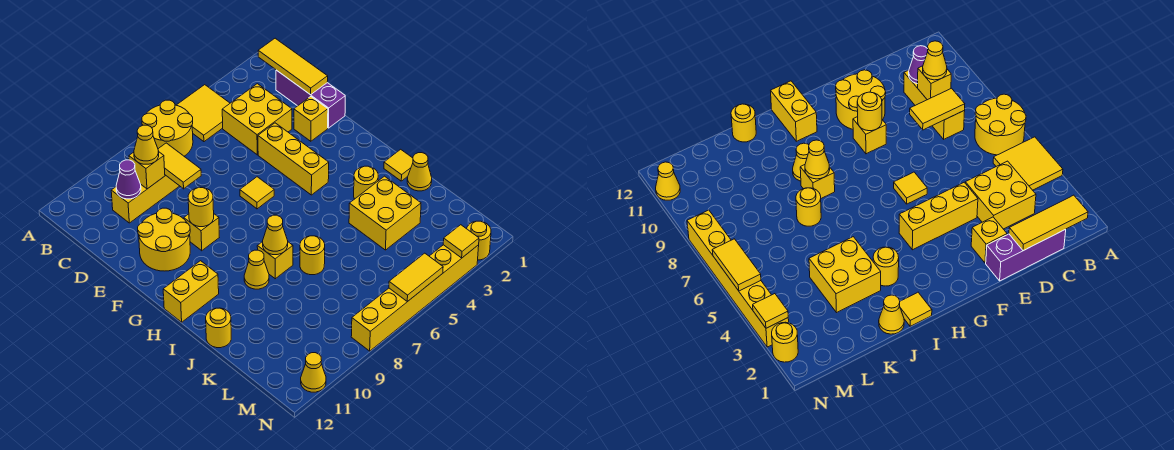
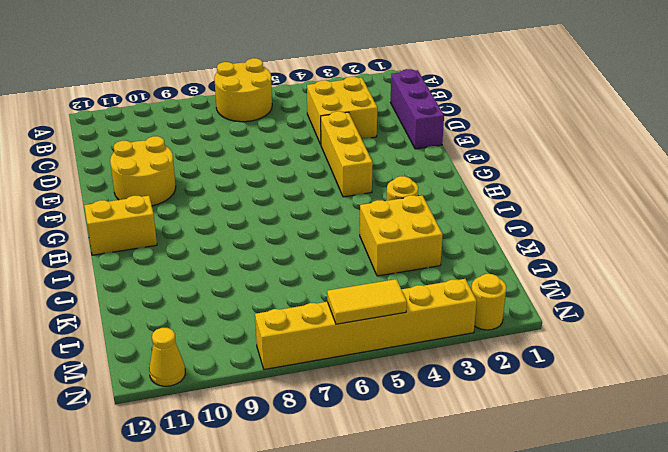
none -> yellow tile A4:B5 level 1
none -> yellow brick C8:C10 level 1
none -> yellow brick E2 level 1
none -> yellow tile F6 level 1

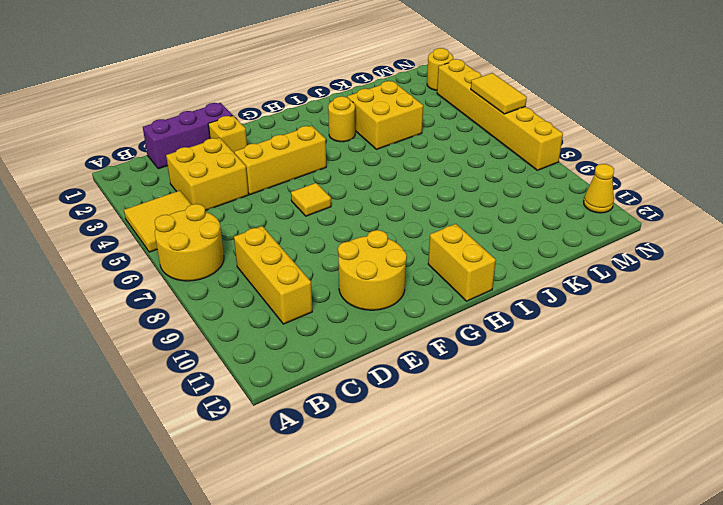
none -> yellow brick F9 level 1
none -> yellow tile I1 level 1
none -> yellow brick I8 level 1
none -> yellow cone I9 level 1

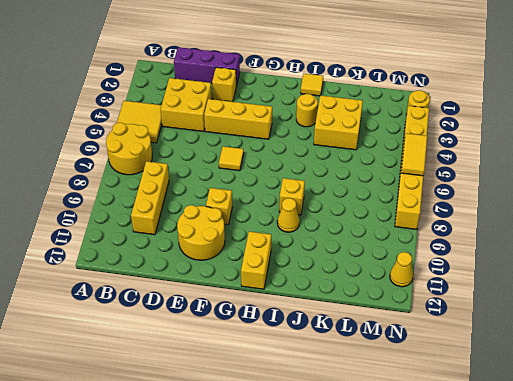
none -> yellow cone J1 level 1
none -> yellow round brick J7 level 1
none -> yellow round brick J12 level 1
none -> yellow tile B1:D1 level 2

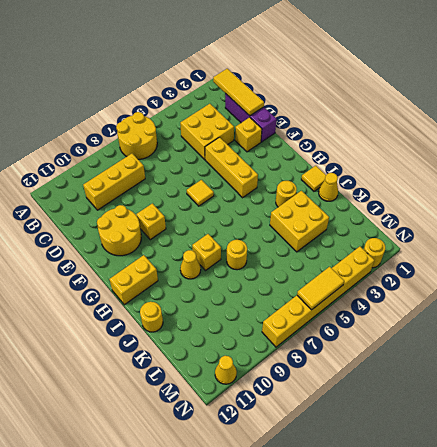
none -> yellow tile A4:B5 level 1
none -> yellow tile C8:D8 level 2
none -> yellow brick C9 level 2
none -> purple cone C10 level 2

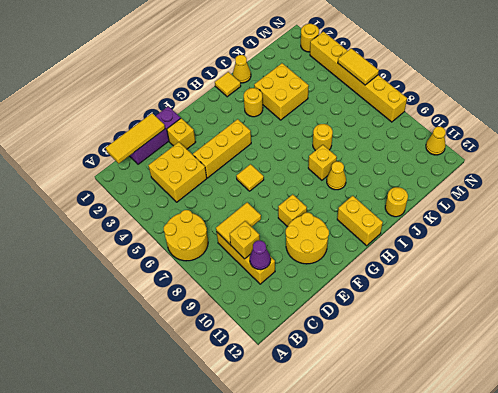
none -> yellow tile A4:B5 level 1
none -> yellow round brick F9 level 2
none -> yellow cone I8 level 2
none -> yellow tile N3 level 2

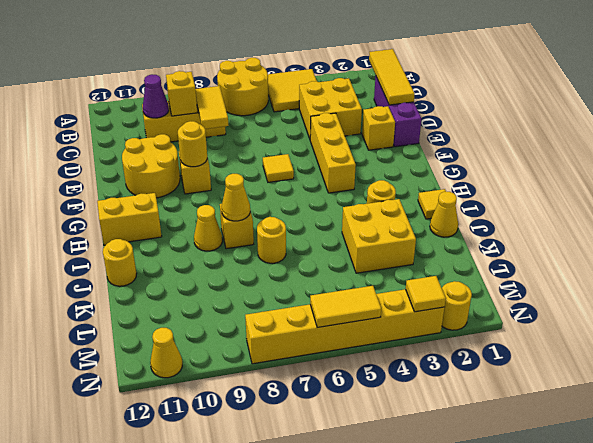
none -> yellow cone C9 level 3

